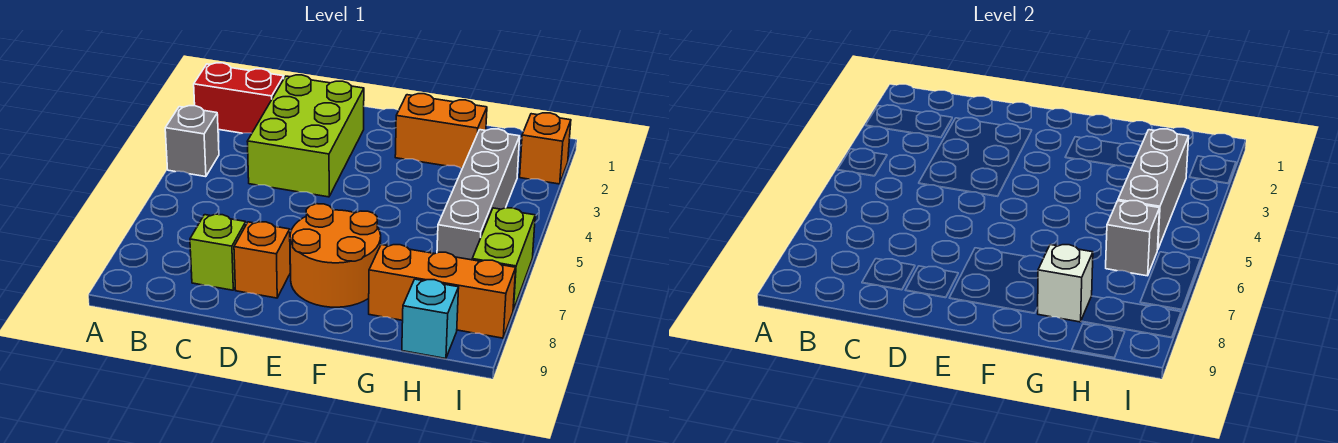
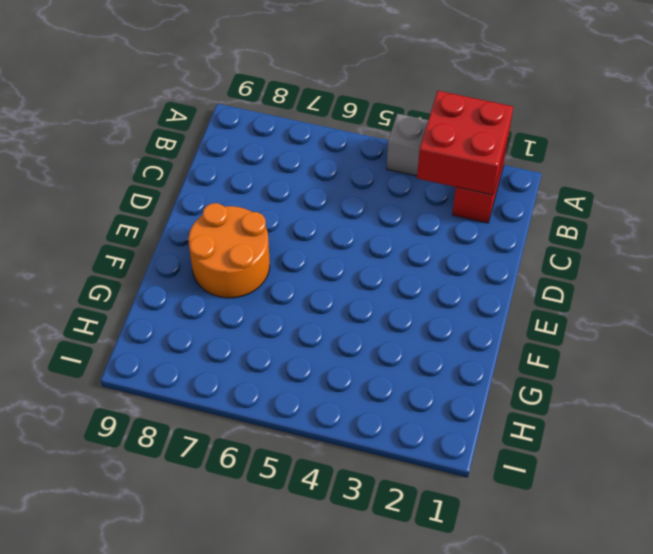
red brick A2:B3 level 2 -> none
none -> lime brick C2:D4 level 1
none -> lime brick C8 level 1
none -> orange brick D8 level 1

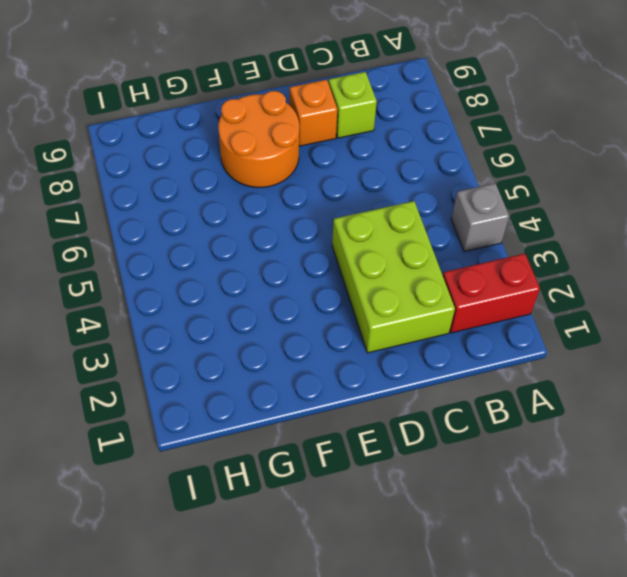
none -> orange brick F2:G2 level 1
none -> orange brick G8:I8 level 1
none -> grey brick H3:H6 level 1

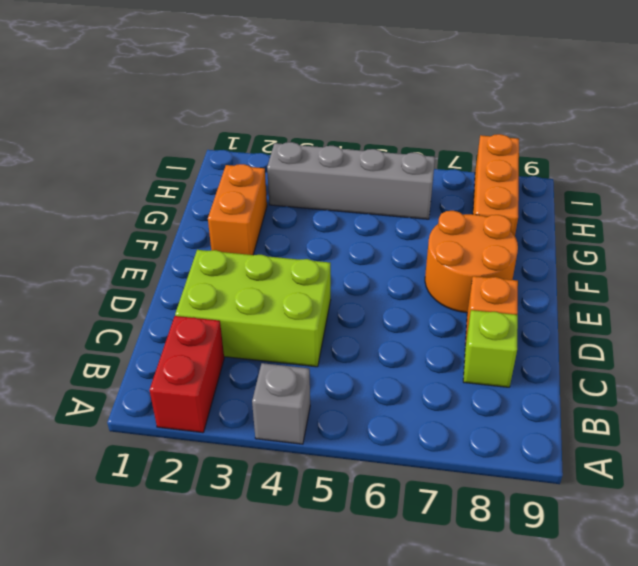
none -> cyan brick H9 level 1
none -> orange brick I2 level 1
none -> lime brick I6:I7 level 1

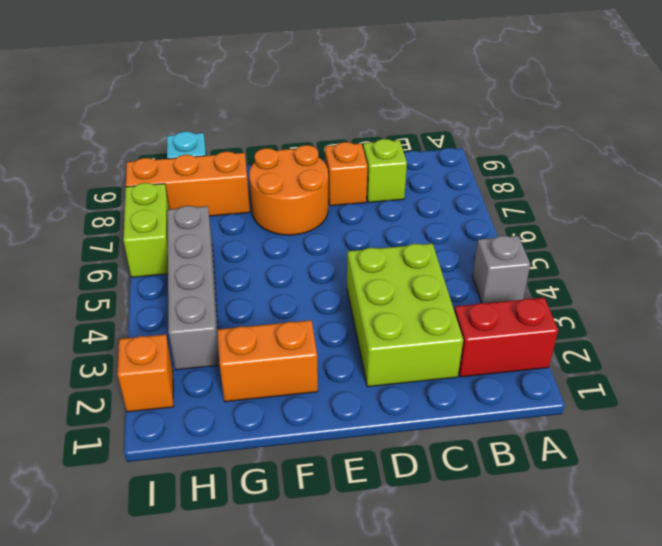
none -> white brick G8 level 2
none -> grey brick H3:H5 level 2
none -> grey brick H6 level 2

